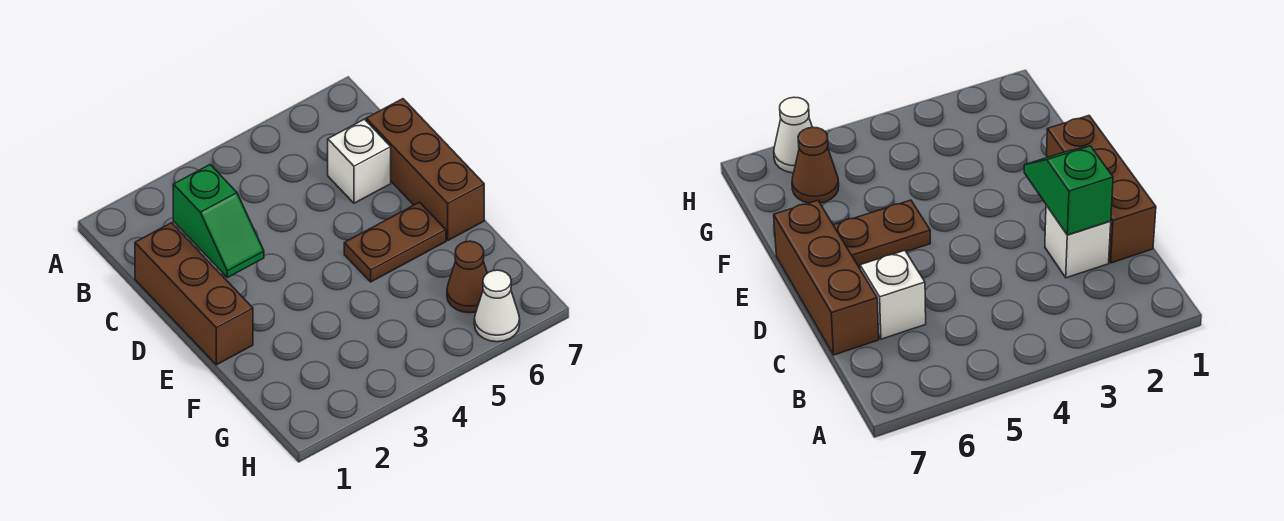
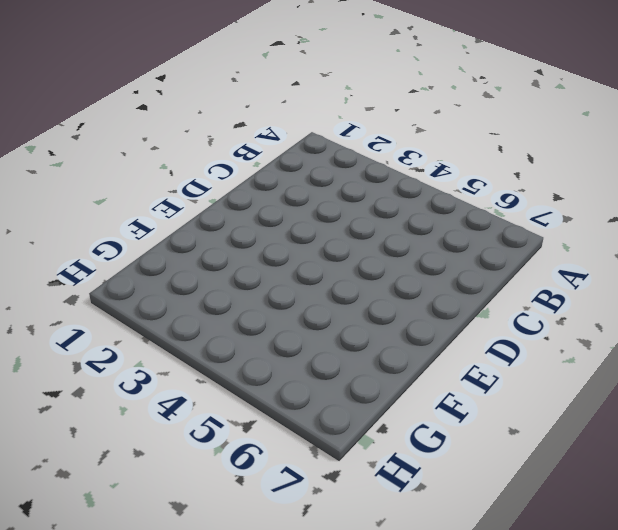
none -> brown brick C1:E1 level 1
none -> white brick C2 level 1

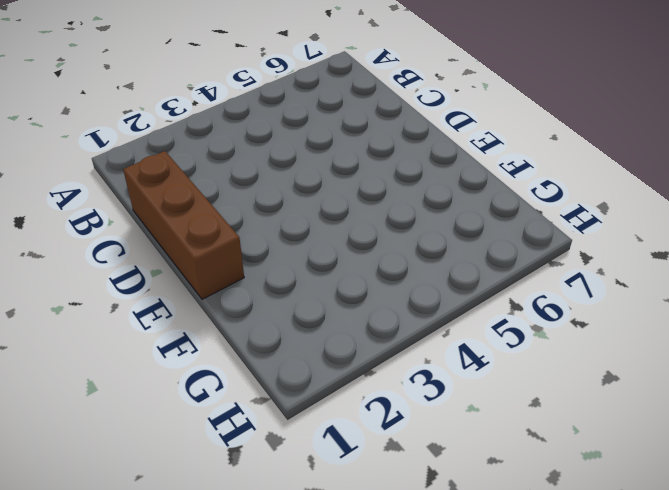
none -> white brick C2 level 1
none -> white brick C6 level 1

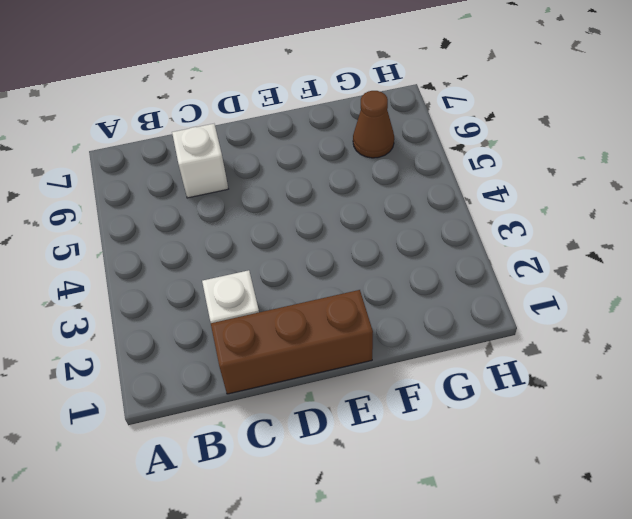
none -> brown brick C7:E7 level 1
none -> brown plate E5:E6 level 1

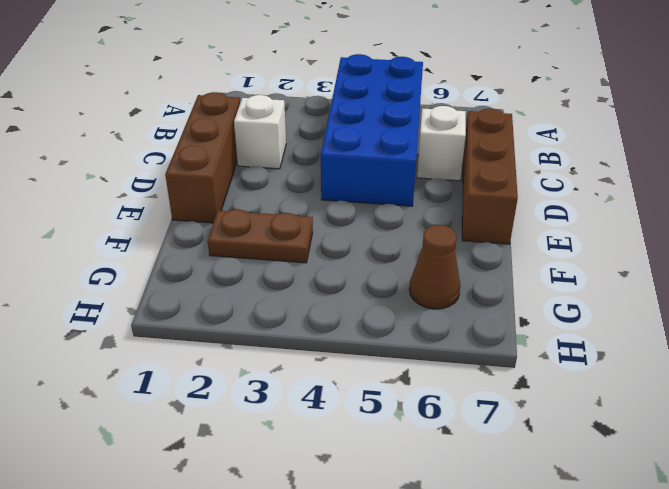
blue brick A4:D5 level 1 -> none
brown plate F2:F3 level 1 -> brown plate E5:E6 level 1
none -> white cone H6 level 1
none -> green slope C2:D2 level 2 top C

